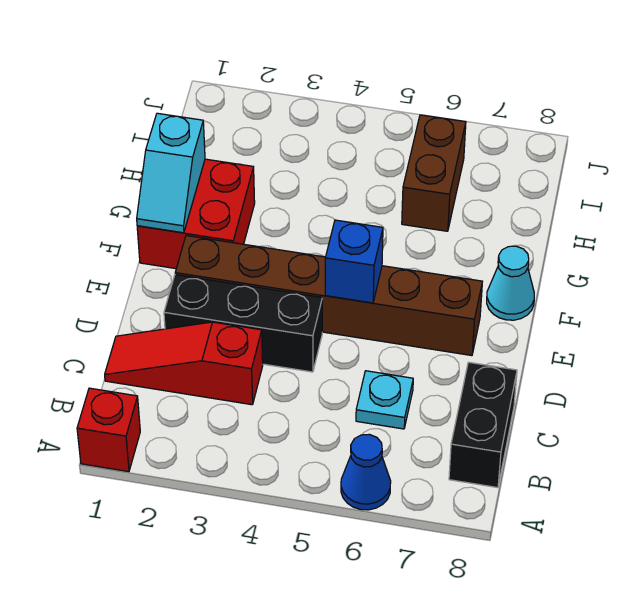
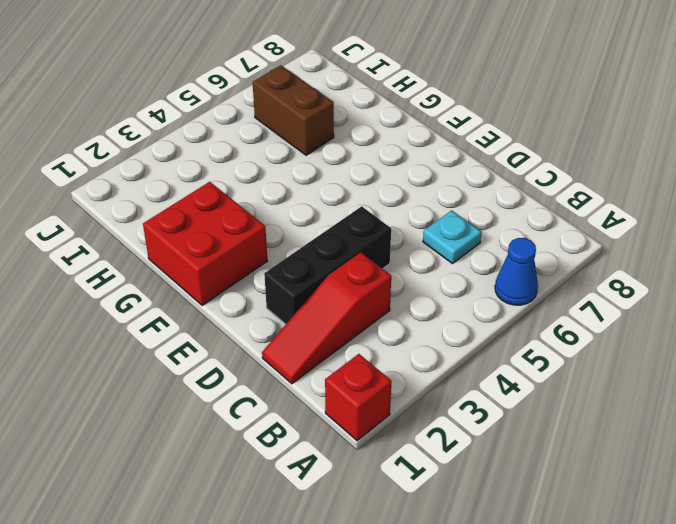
none -> black brick B8:C8 level 1
none -> brown brick E2:E7 level 1
none -> cyan cone F8 level 1

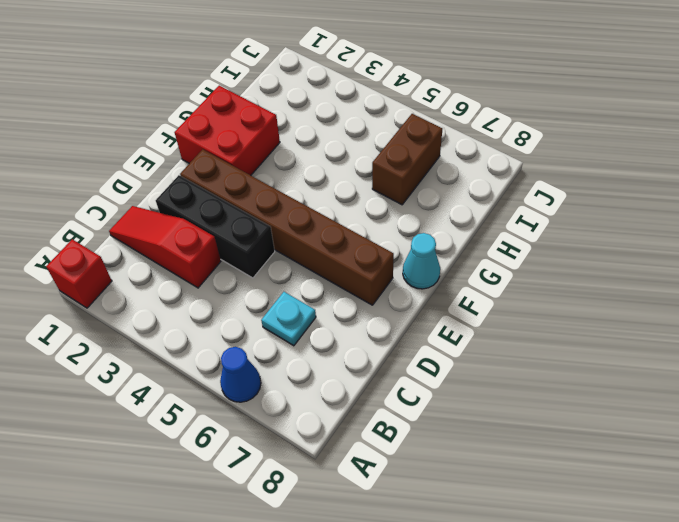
none -> black brick B8:C8 level 1
none -> blue brick E5 level 2
none -> cyan slope F1:G1 level 2 top G

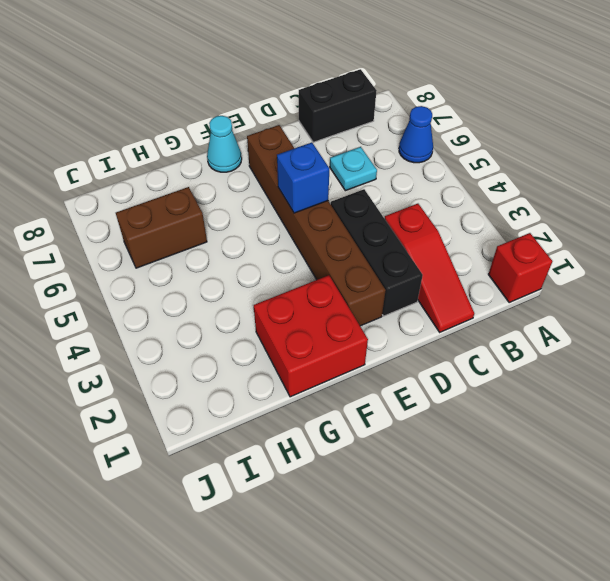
none -> cyan slope F1:G1 level 2 top G

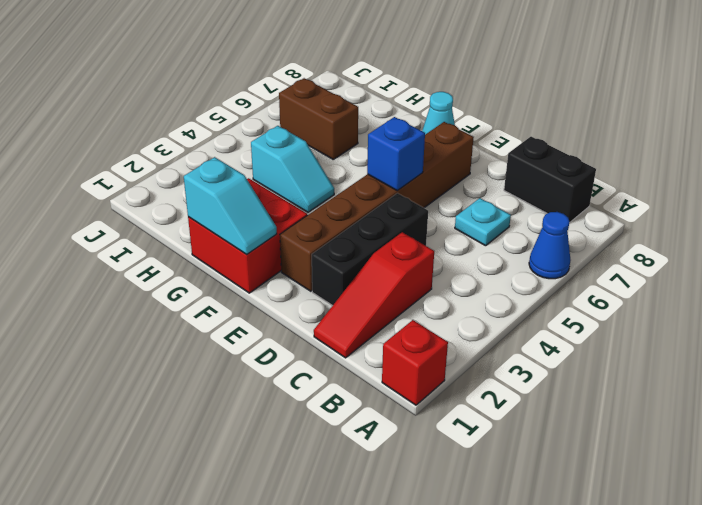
cyan slope G4:H4 level 1 top H -> none

